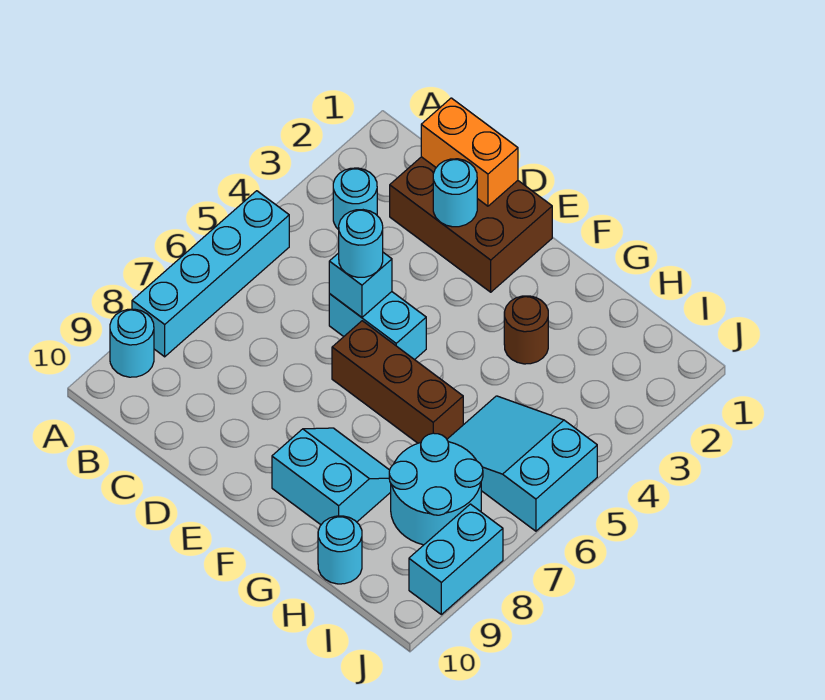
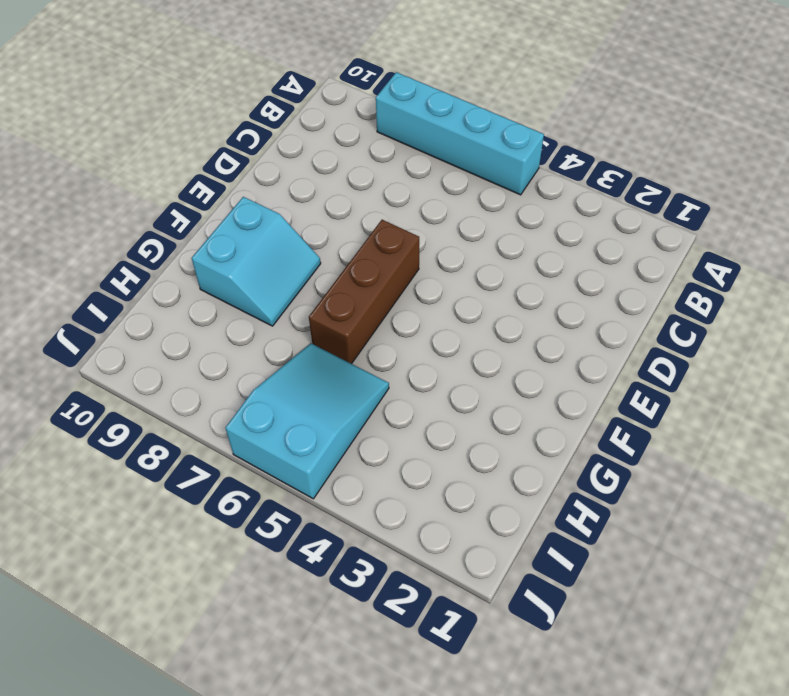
none -> cyan round brick A9 level 1
none -> cyan round brick B3 level 1
none -> brown brick C1:E2 level 1

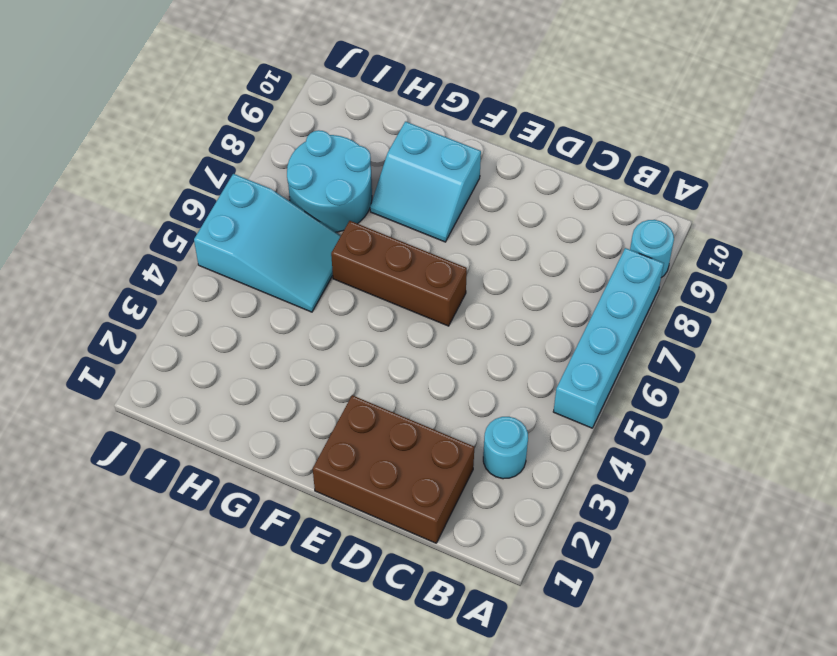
none -> cyan brick D5:E5 level 1
none -> brown round brick G3 level 1
none -> cyan round brick H10 level 1

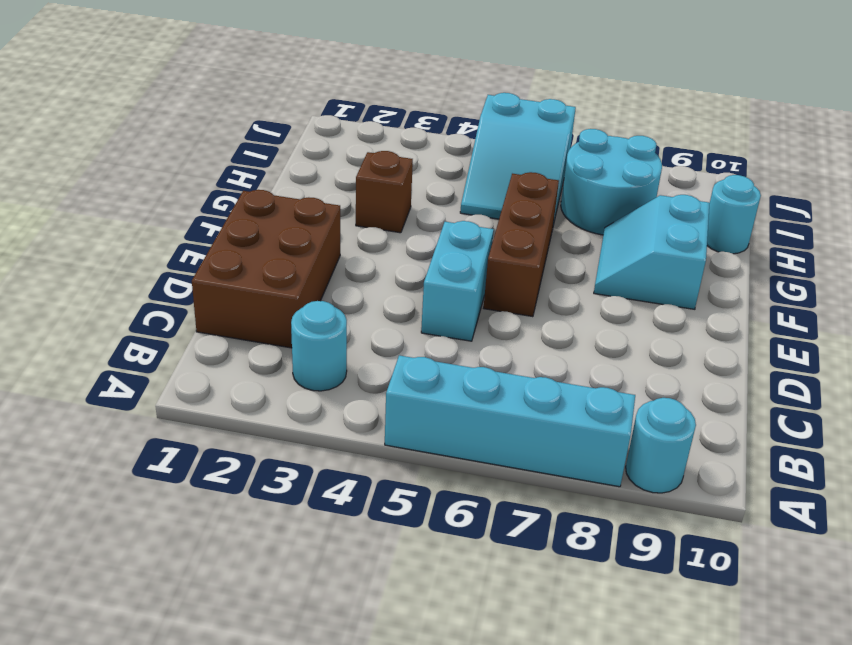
brown brick G3 level 1 -> brown round brick G3 level 1
none -> cyan brick J8:J9 level 1
none -> orange brick C1:D1 level 2
none -> cyan round brick D2 level 2

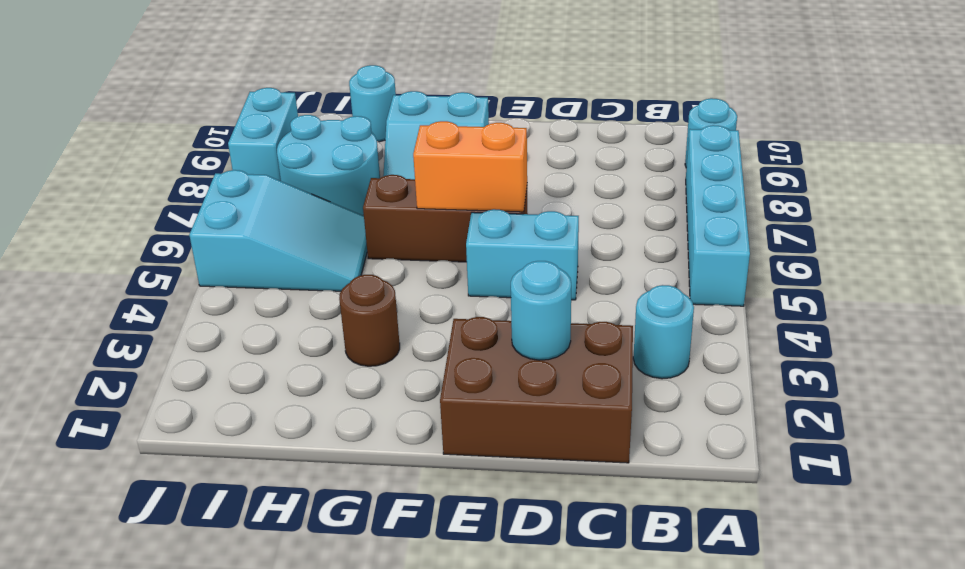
orange brick E6:F6 level 2 -> orange brick C1:D1 level 2
none -> cyan brick D5 level 2
none -> cyan round brick D5 level 3

